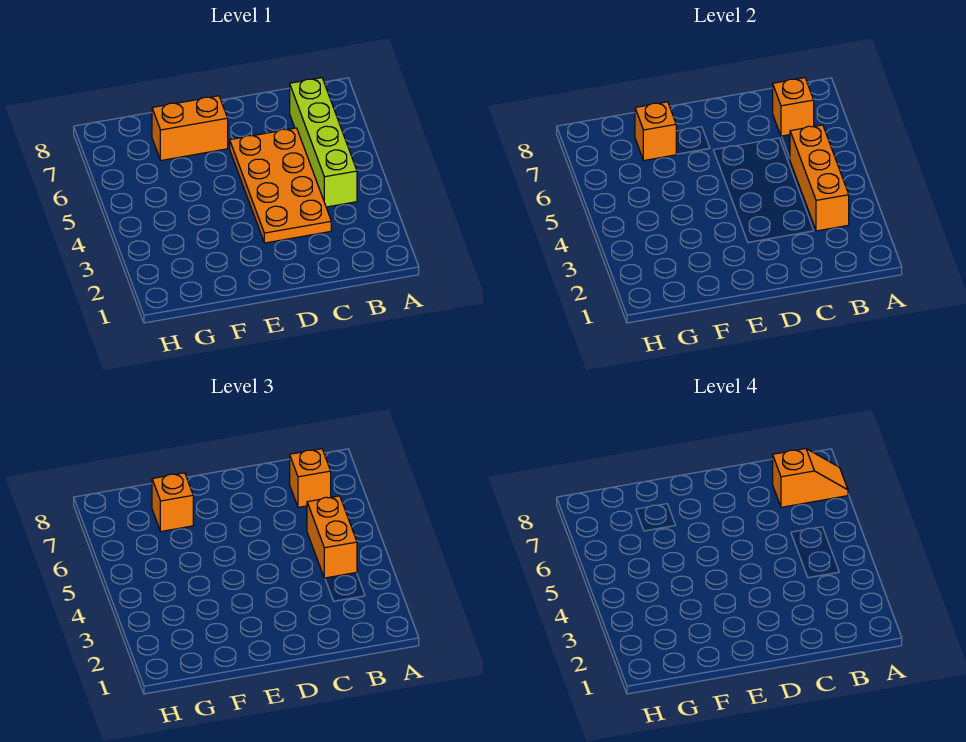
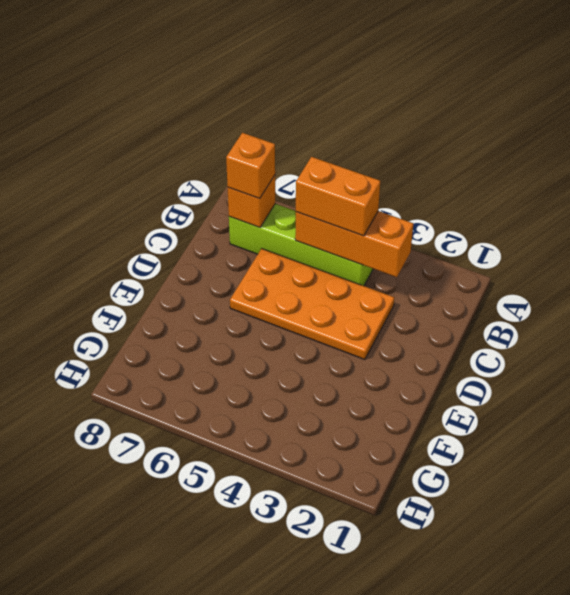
none -> orange brick E7:F7 level 1
none -> orange brick F7 level 2

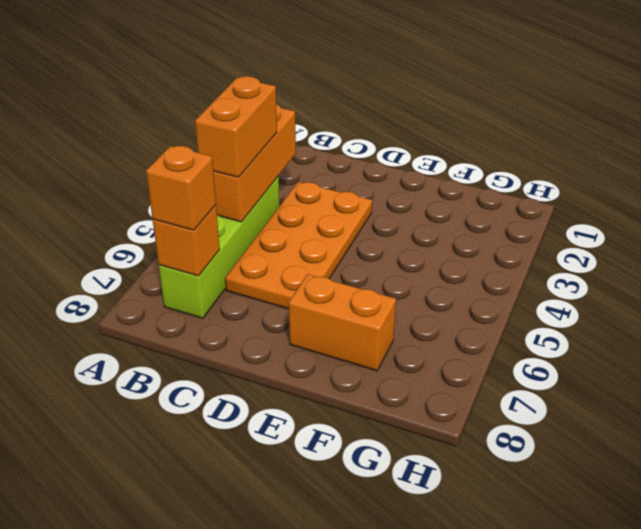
none -> orange brick F7 level 2
none -> orange brick F7 level 3

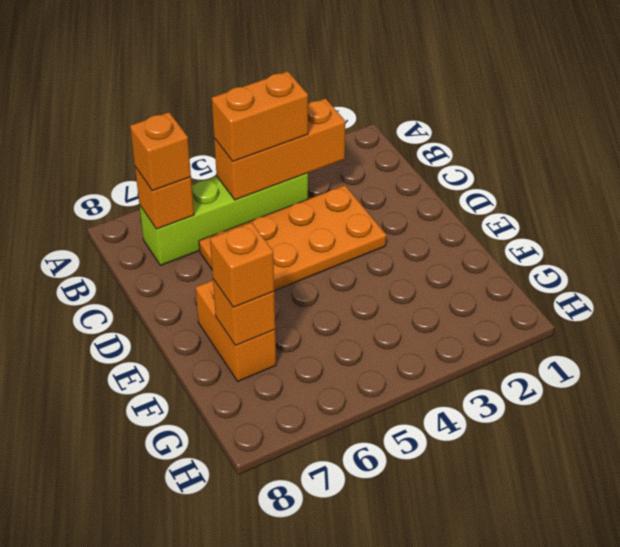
none -> orange slope A7:B7 level 4 top B

